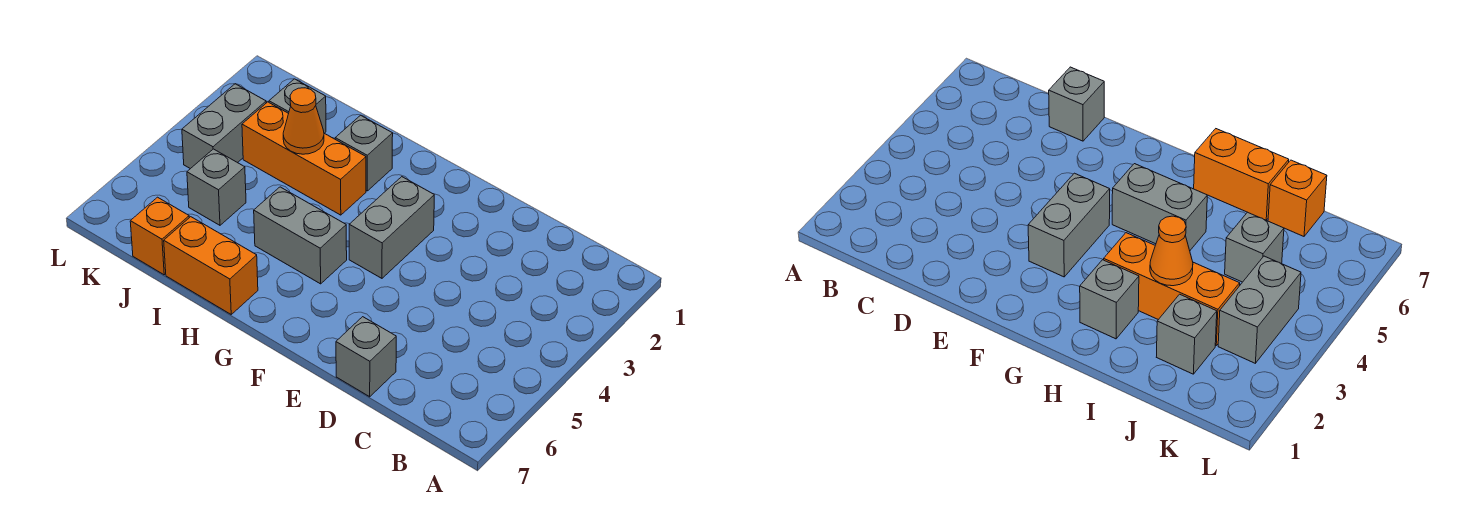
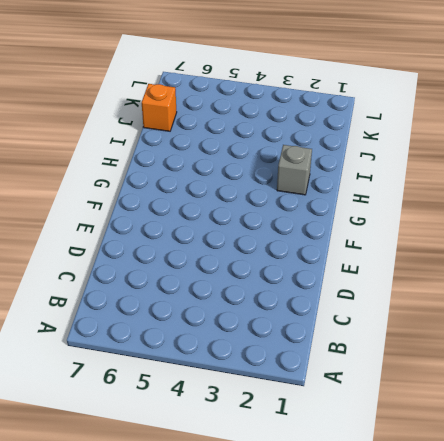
none -> grey brick D7 level 1
none -> grey brick F3:F4 level 1

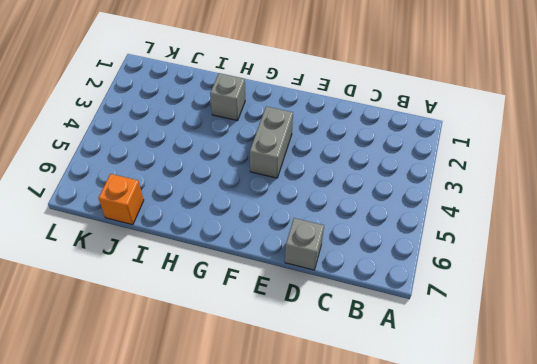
none -> grey brick G5:H5 level 1
none -> orange brick H3:J3 level 1

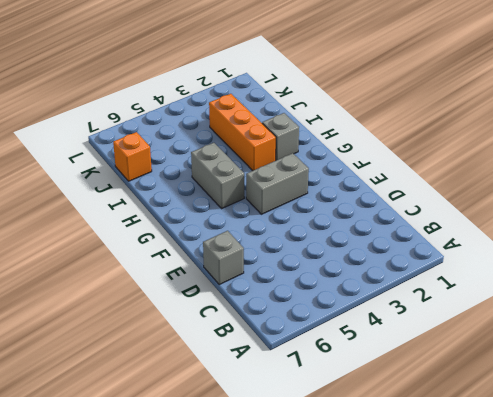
none -> orange brick H7:I7 level 1
none -> grey brick J2 level 1

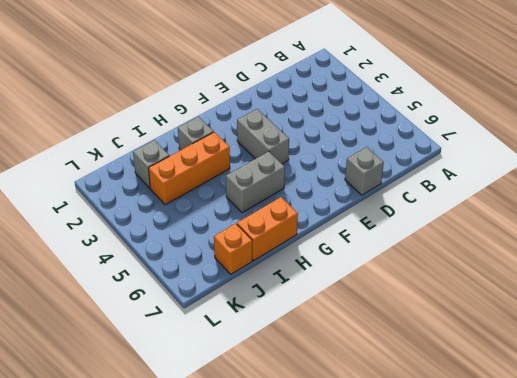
none -> grey brick J5 level 1
none -> grey brick K3:K4 level 1

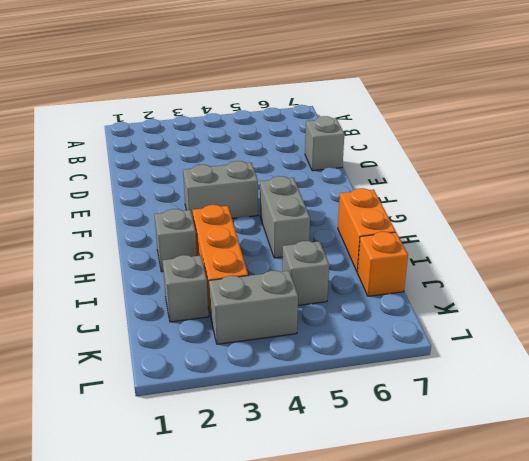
none -> orange cone I3 level 2

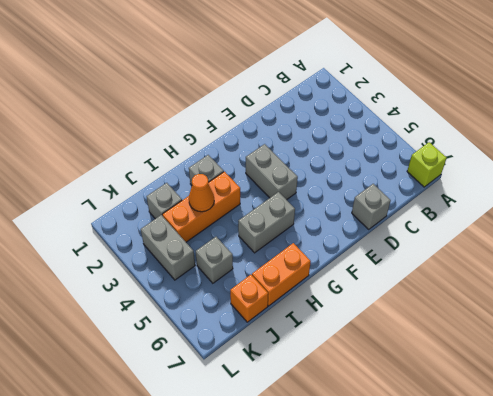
lime brick A7 level 1 -> none

